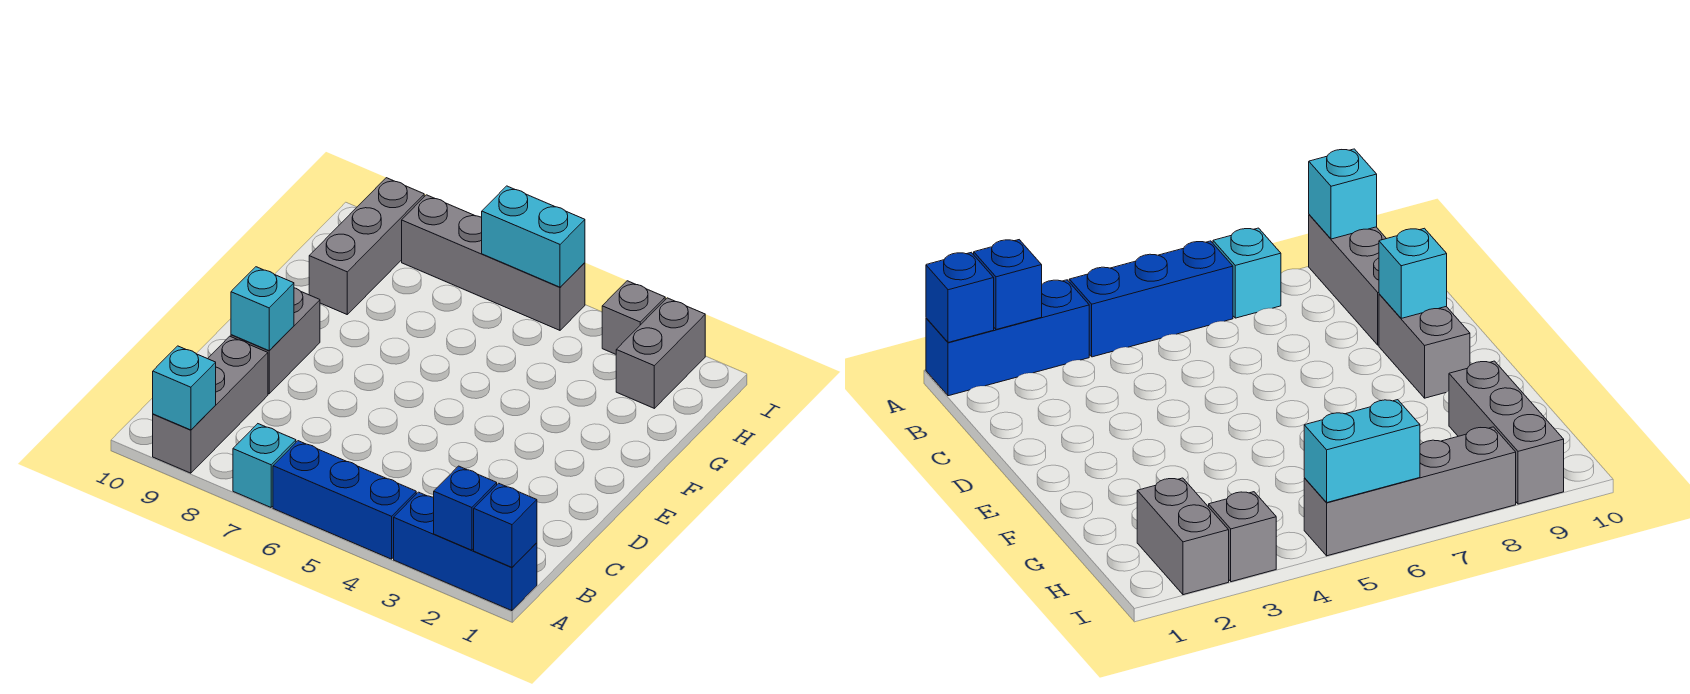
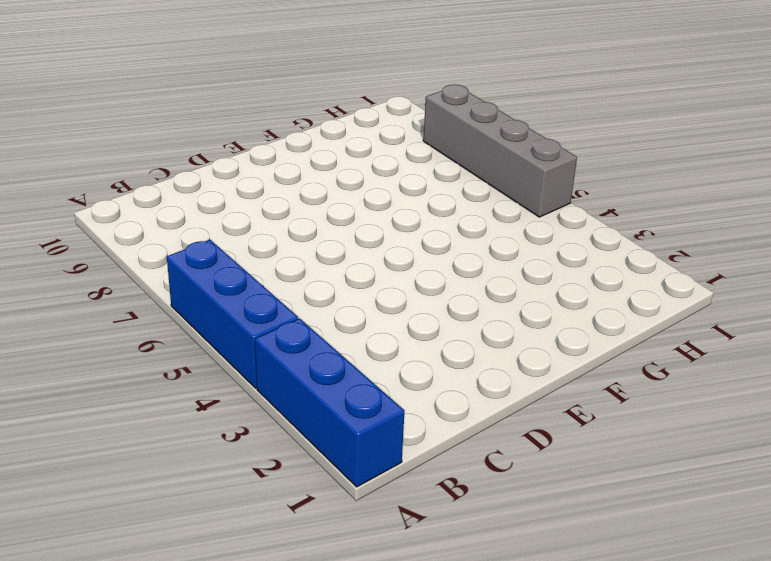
none -> cyan brick A7 level 1
none -> grey brick A9:C9 level 1
none -> grey brick D9:E9 level 1

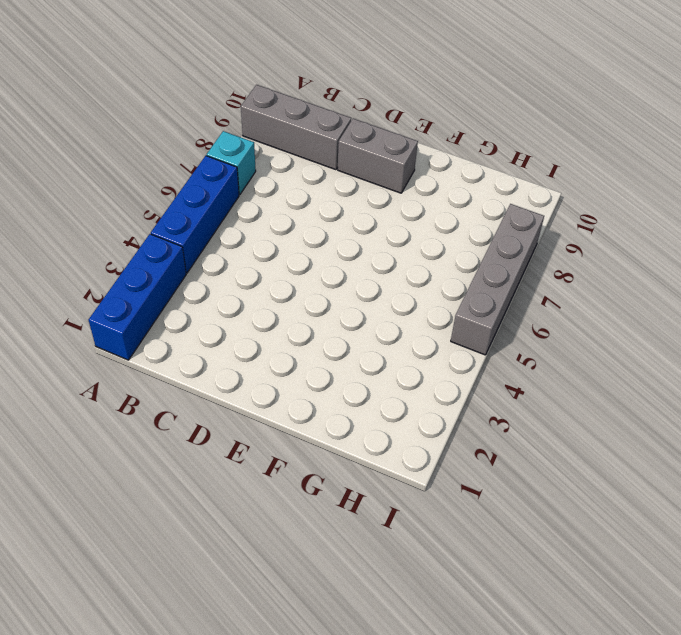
none -> grey brick G9:I9 level 1
none -> grey brick H2:I2 level 1
none -> grey brick I3 level 1

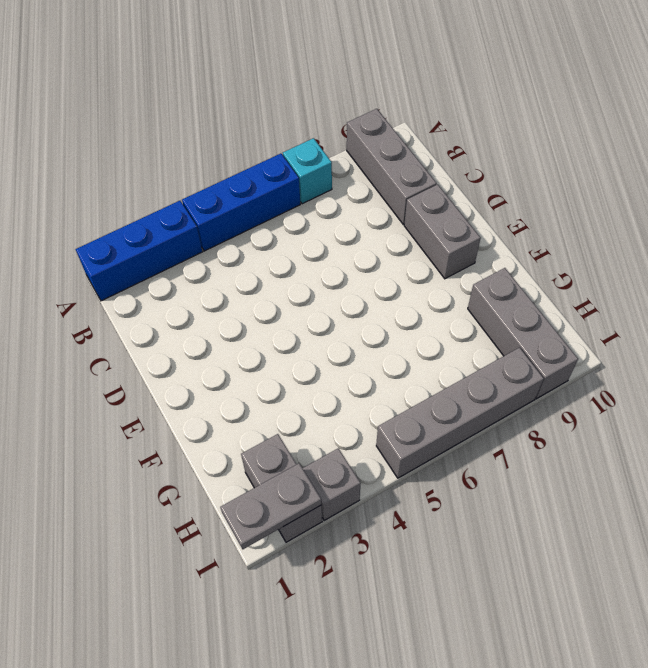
grey plate I1:I2 level 2 -> none
none -> blue brick A1 level 2
none -> blue brick A2 level 2
none -> cyan brick A9 level 2

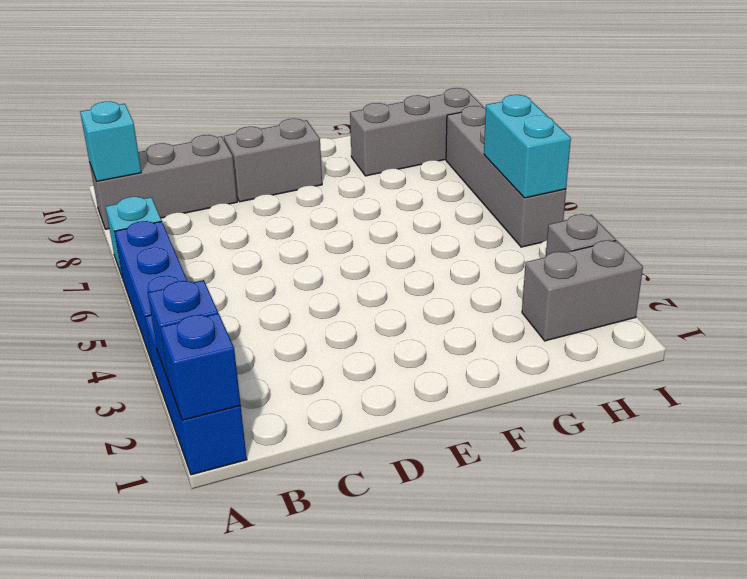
none -> cyan brick D9 level 2

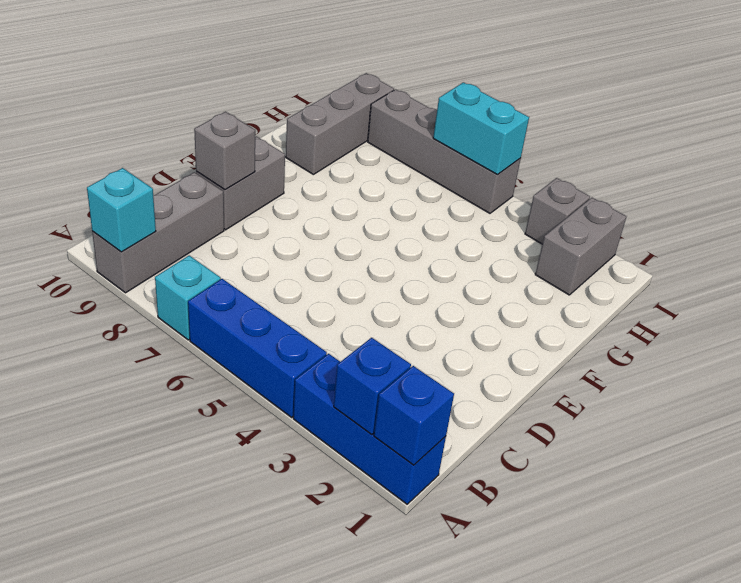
grey brick D9 level 2 -> cyan brick D9 level 2

